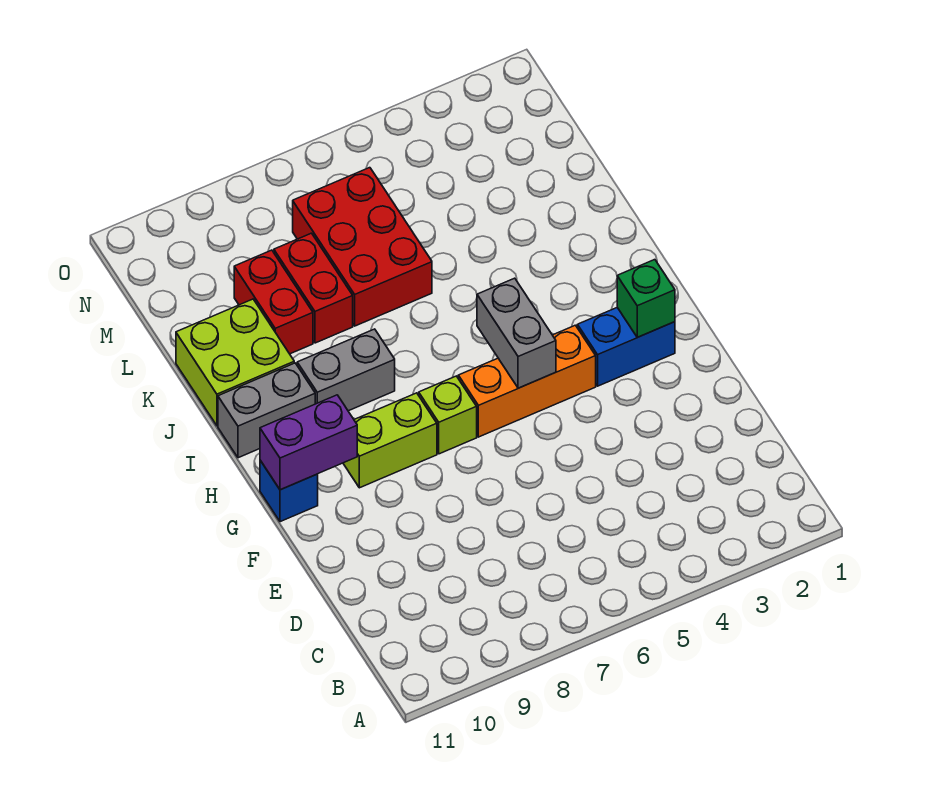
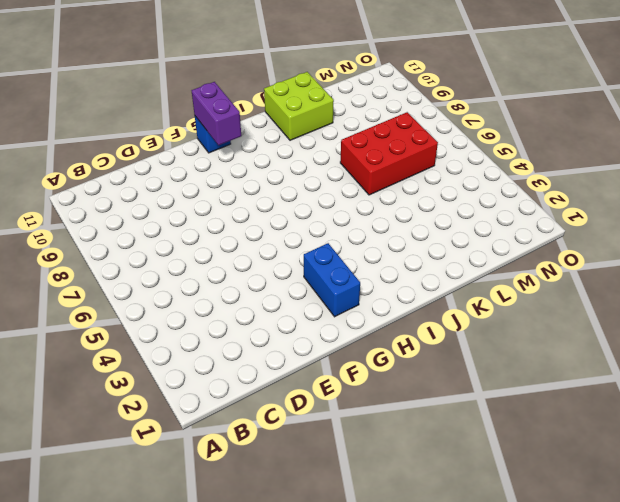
none -> orange brick G4:G6 level 1
none -> lime brick G7 level 1
none -> lime brick G8:G9 level 1

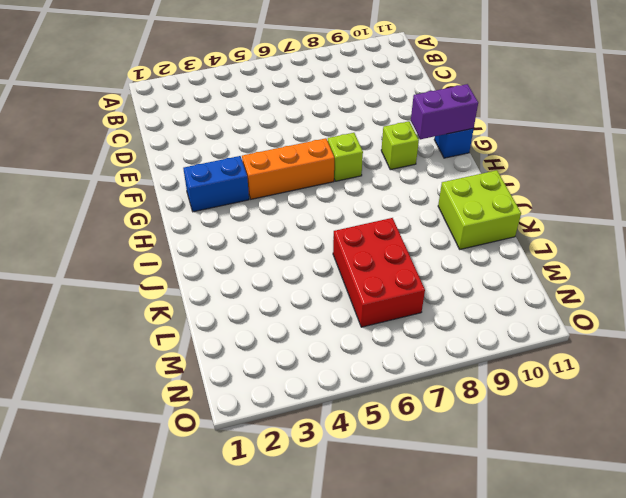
lime brick G9 level 1 -> lime brick G8:G9 level 1
none -> grey brick I8:I9 level 1
none -> grey brick I10:I11 level 1
none -> red brick K8:L8 level 1

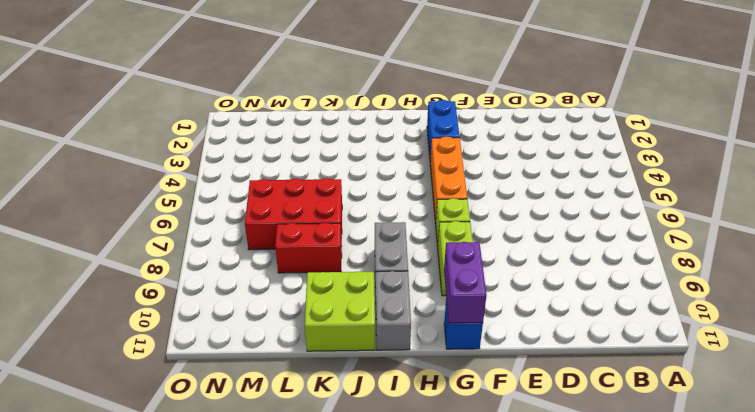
none -> red brick K9:L9 level 1
none -> green brick G2 level 2
none -> grey brick G5:H5 level 2

